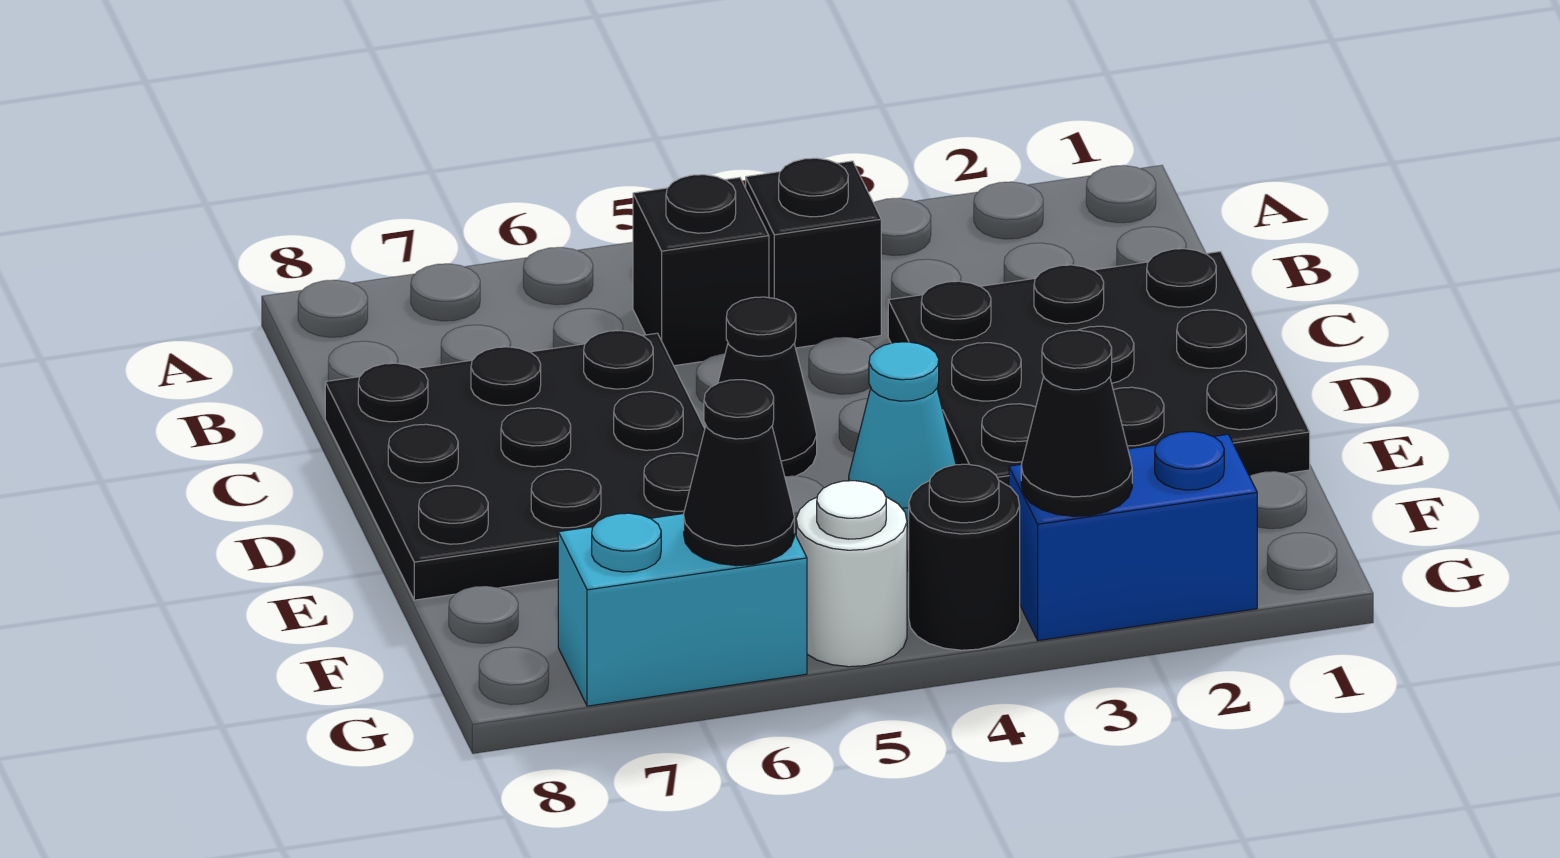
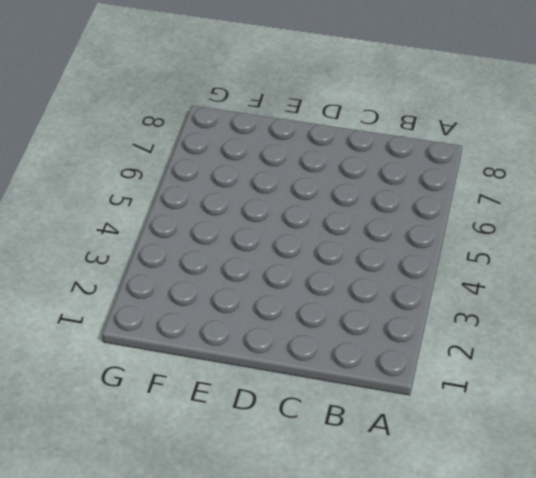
none -> black brick B4 level 1
none -> black brick B5 level 1
none -> black plate C1:E3 level 1

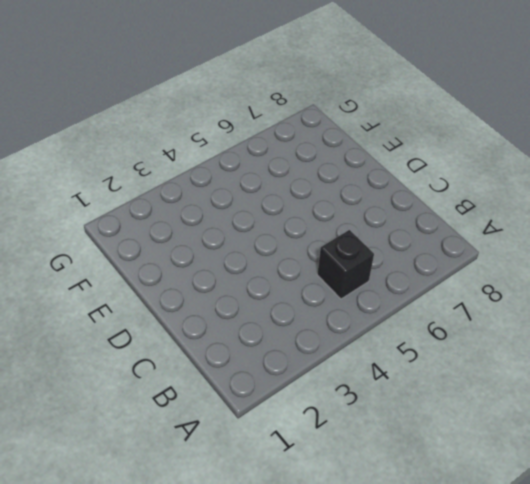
none -> black brick B4 level 1
none -> black plate C1:E3 level 1
none -> black plate C6:E8 level 1

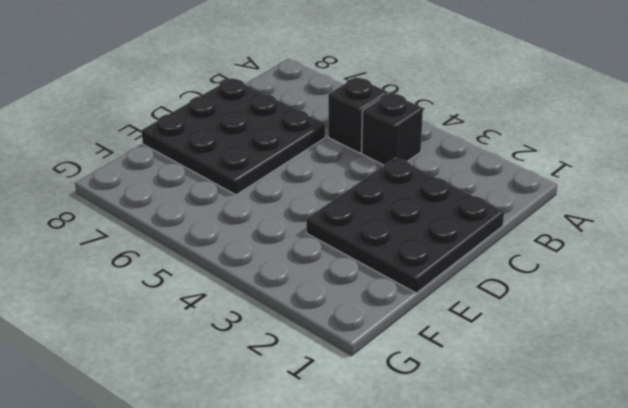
none -> black cone D5 level 1
none -> cyan cone E4 level 1
none -> blue brick G2:G3 level 1

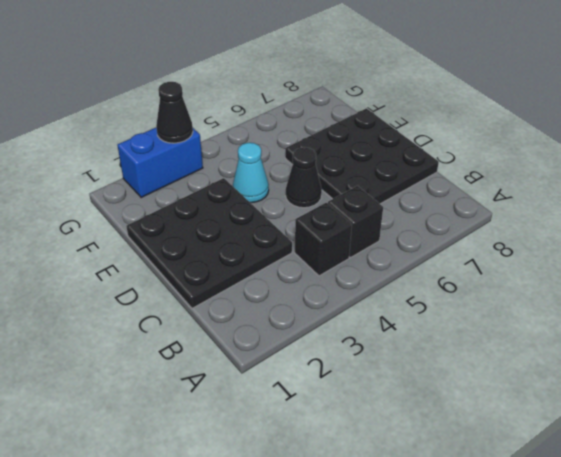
none -> black round brick G4 level 1
none -> white round brick G5 level 1
none -> cyan brick G6:G7 level 1

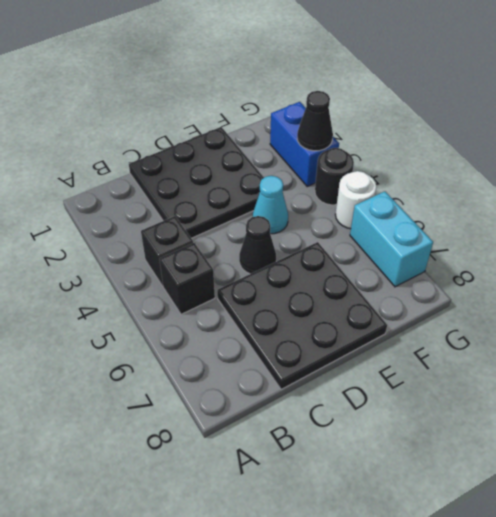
none -> black cone G6 level 2

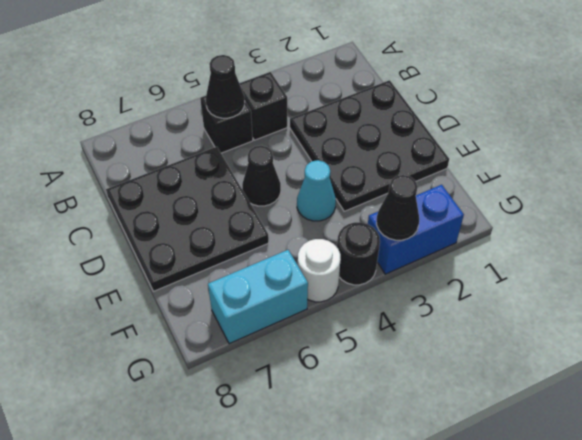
black cone B5 level 2 -> black cone G6 level 2

